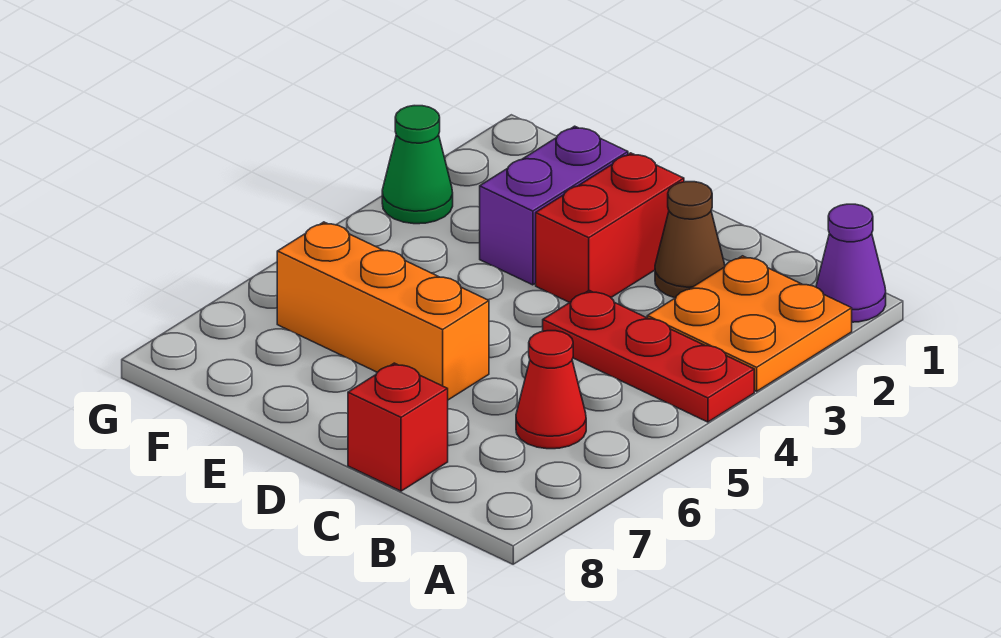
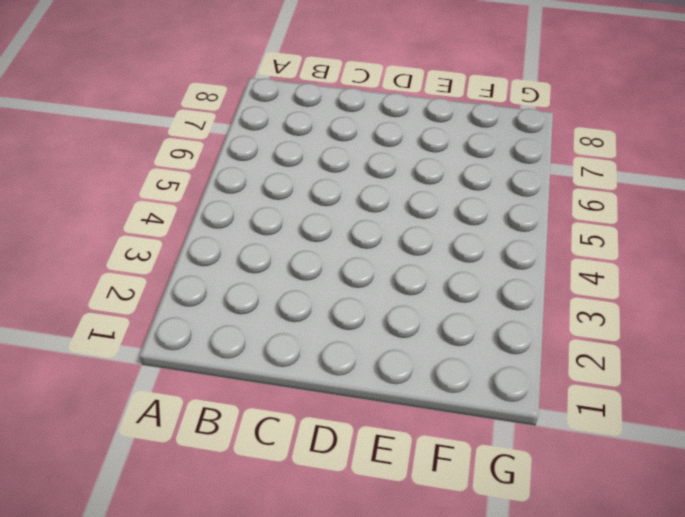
none -> purple cone A1 level 1
none -> orange plate A2:B3 level 1

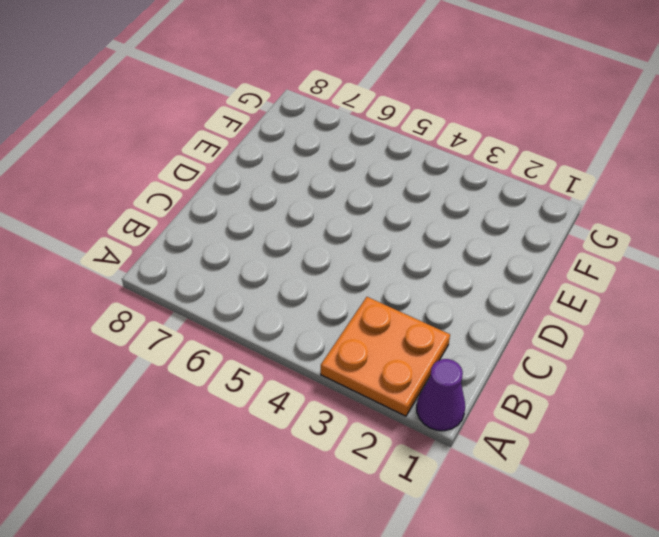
none -> red plate A4:C4 level 1
none -> red cone B6 level 1

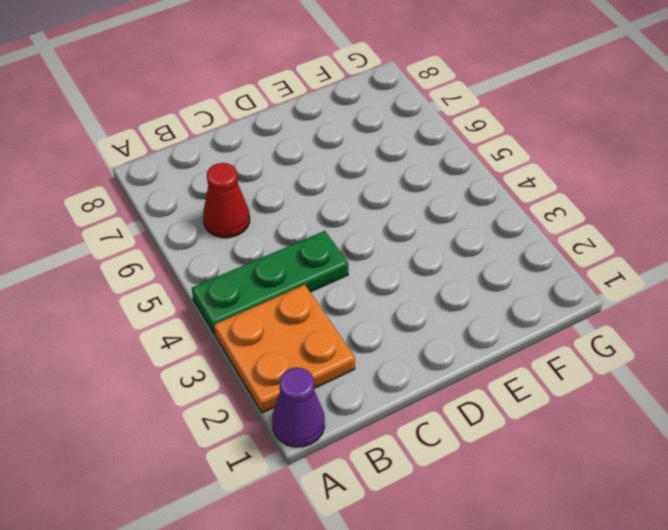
green plate A4:C4 level 1 -> red plate A4:C4 level 1
none -> brown cone C2 level 1
none -> red brick C8 level 1

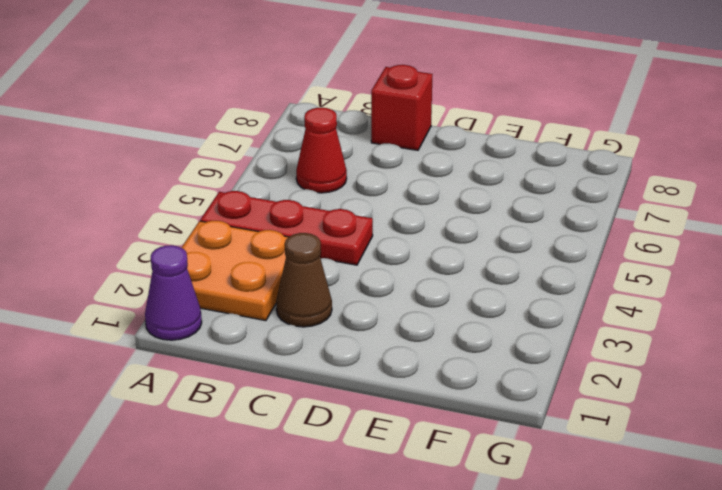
none -> red brick D2:D3 level 1
none -> orange brick D6:F6 level 1

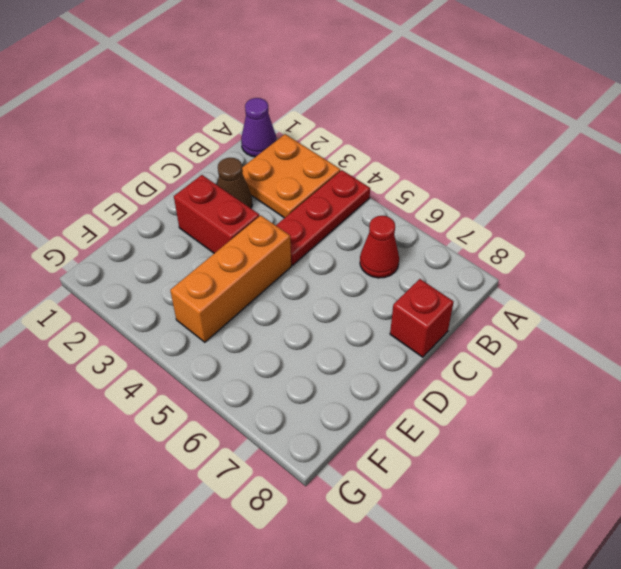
orange brick D4:F4 level 1 -> orange brick D6:F6 level 1
none -> purple brick E2:E3 level 1
none -> green cone G3 level 1

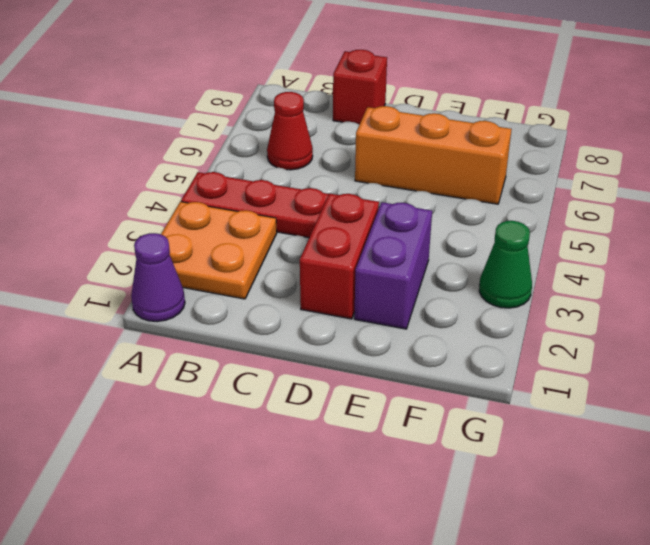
none -> brown cone C2 level 1

